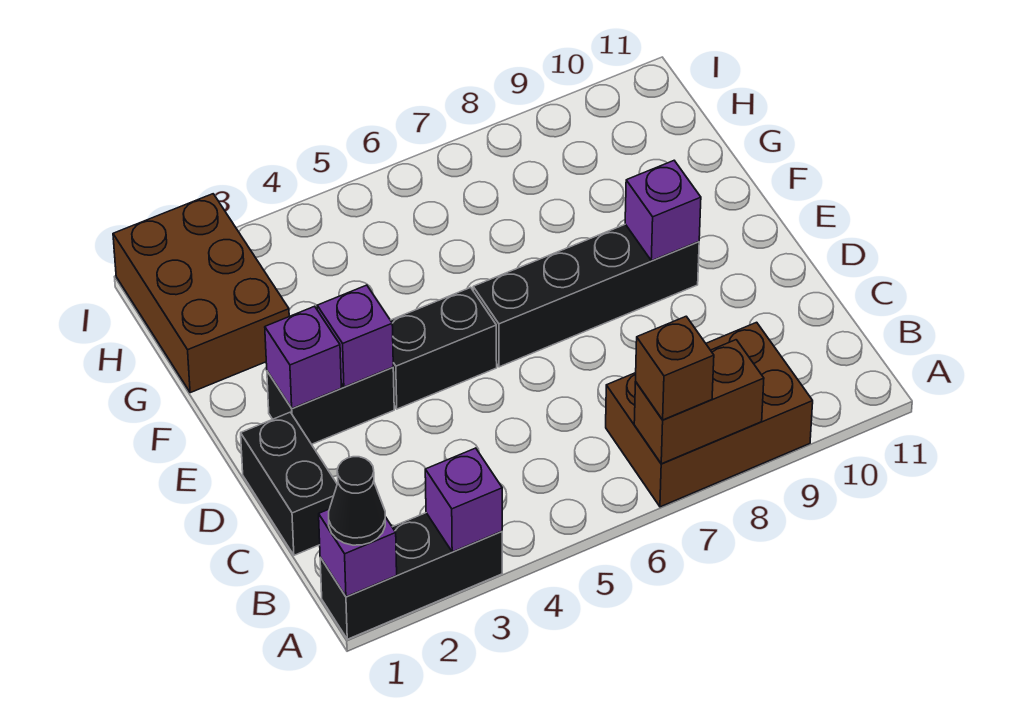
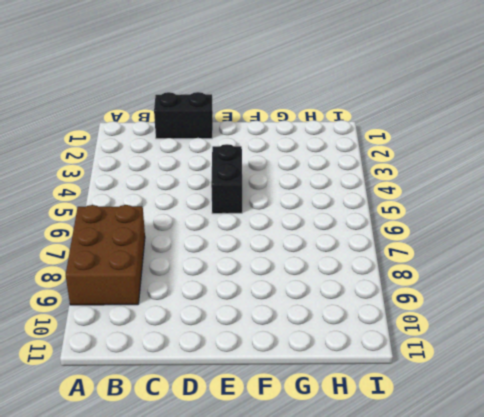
none -> black brick A1:A3 level 1
none -> black brick E2:E3 level 1
none -> black brick E6:E9 level 1

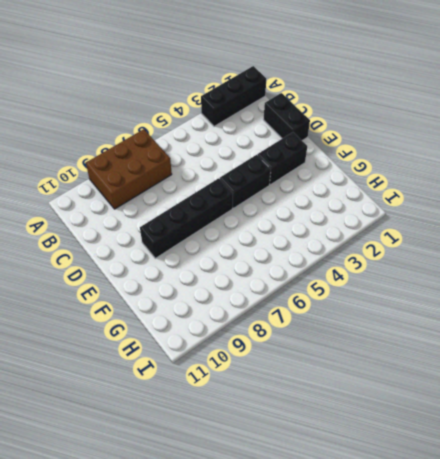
none -> brown brick G1:I2 level 1
none -> purple brick A1 level 2
none -> purple brick A3 level 2

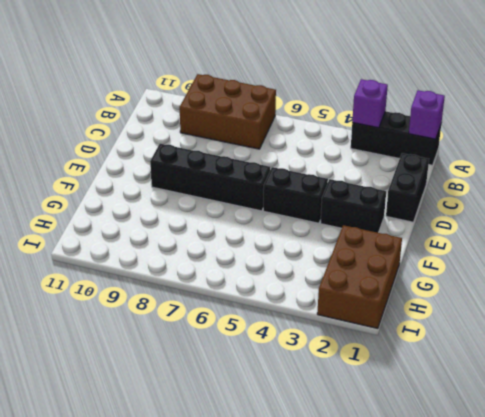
none -> brown brick A7:A8 level 2
none -> purple brick E2 level 2
none -> purple brick E3 level 2

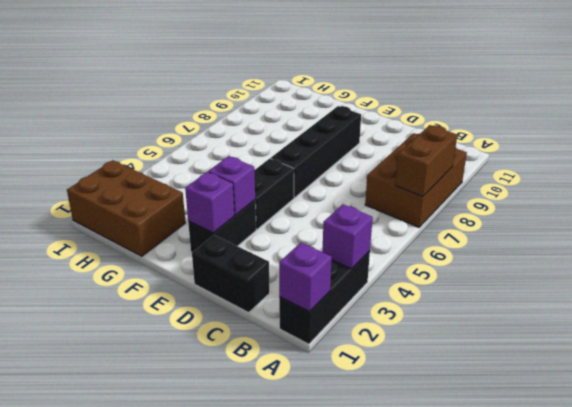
none -> purple brick E9 level 2
none -> black cone A1 level 3
none -> brown brick A7 level 3

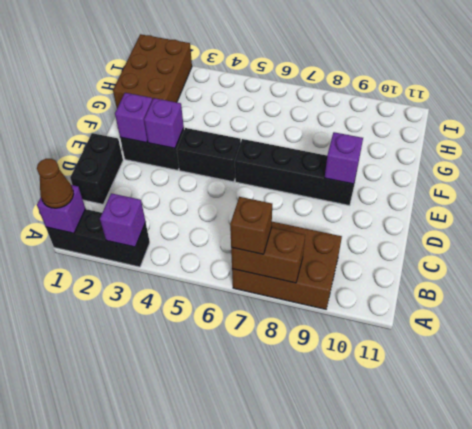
brown cone A1 level 3 -> black cone A1 level 3

